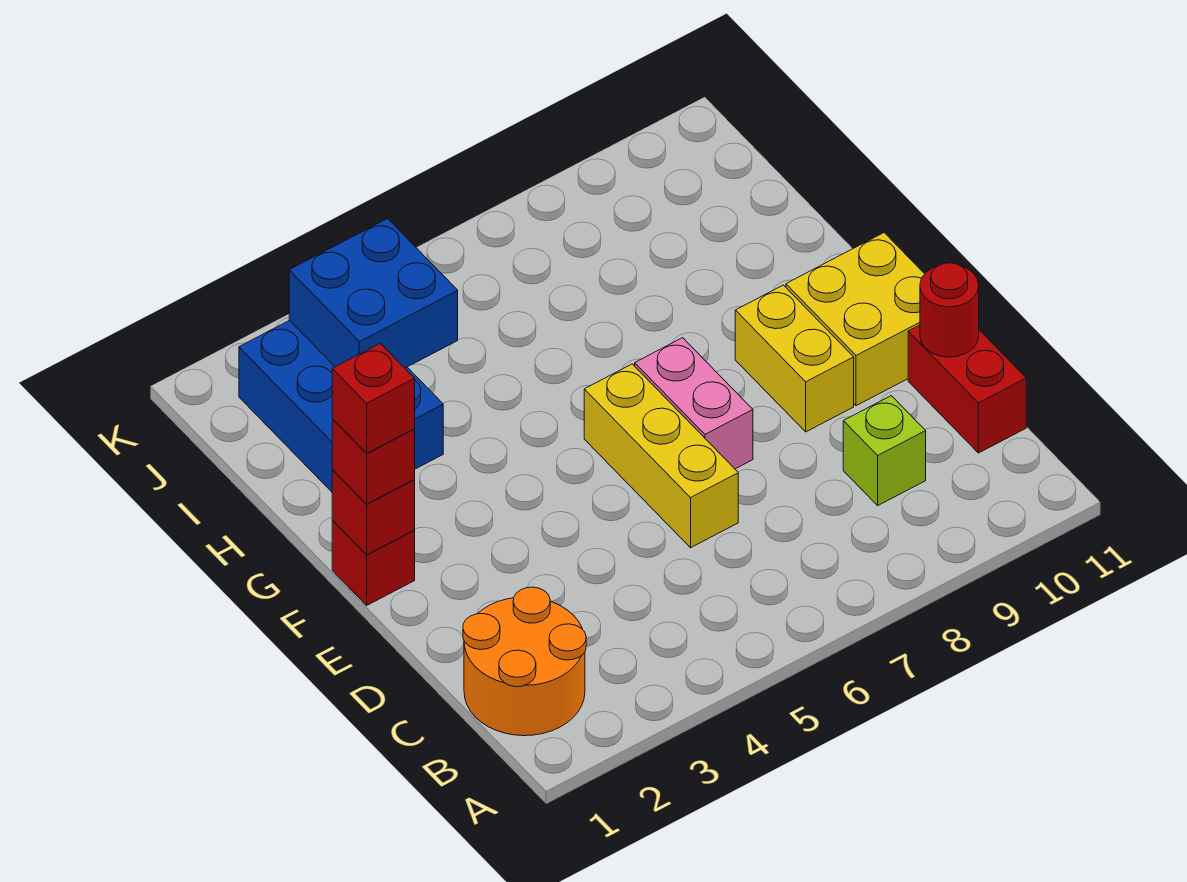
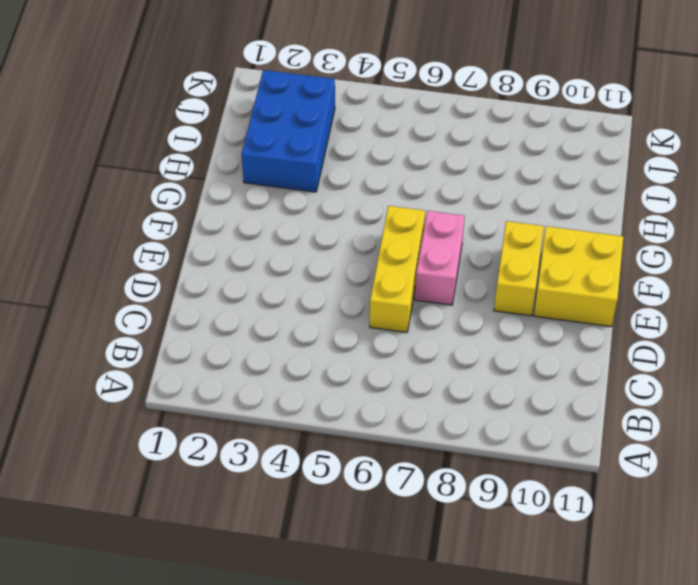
none -> orange round brick B1:C2 level 1
none -> lime brick C9 level 1
none -> red brick C11:D11 level 1

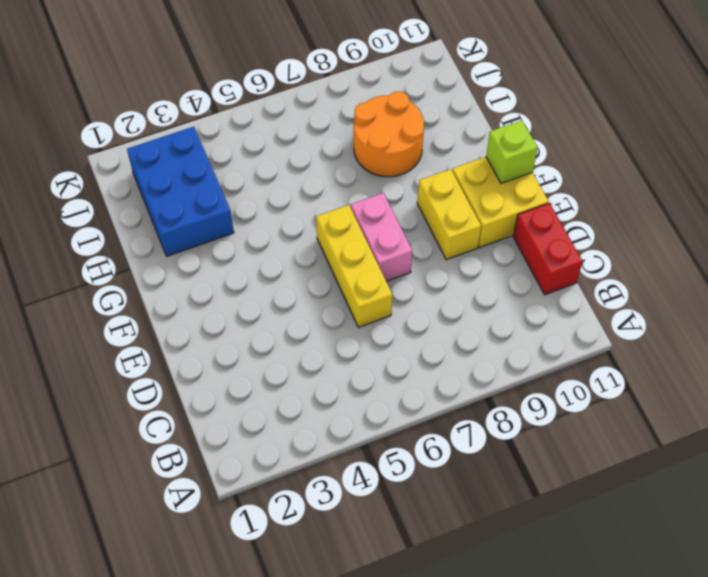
lime brick F11 level 2 -> lime brick C9 level 1
orange round brick H8:I9 level 1 -> orange round brick B1:C2 level 1
none -> red brick F1 level 1
none -> red round brick D11 level 2
none -> red brick F1 level 2

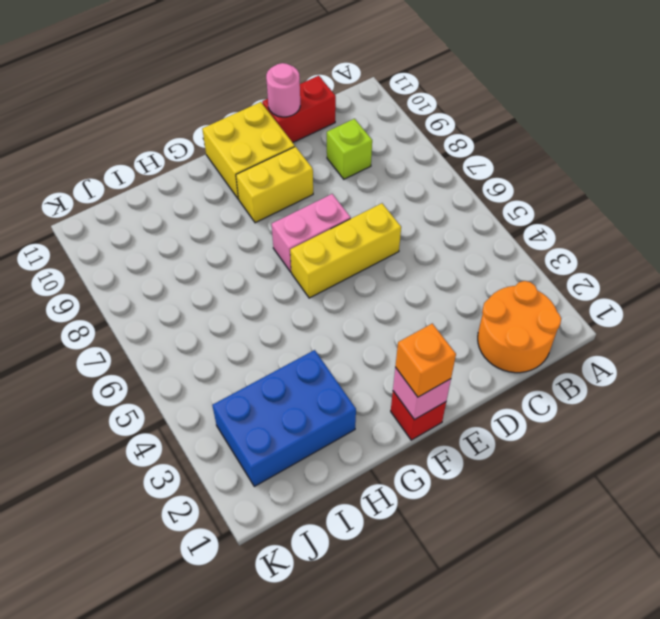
pink round brick D11 level 2 -> red round brick D11 level 2
pink brick F1 level 2 -> red brick F1 level 2
orange brick F1 level 3 -> red brick F1 level 3
none -> blue brick I3:J4 level 2
none -> red brick F1 level 4

